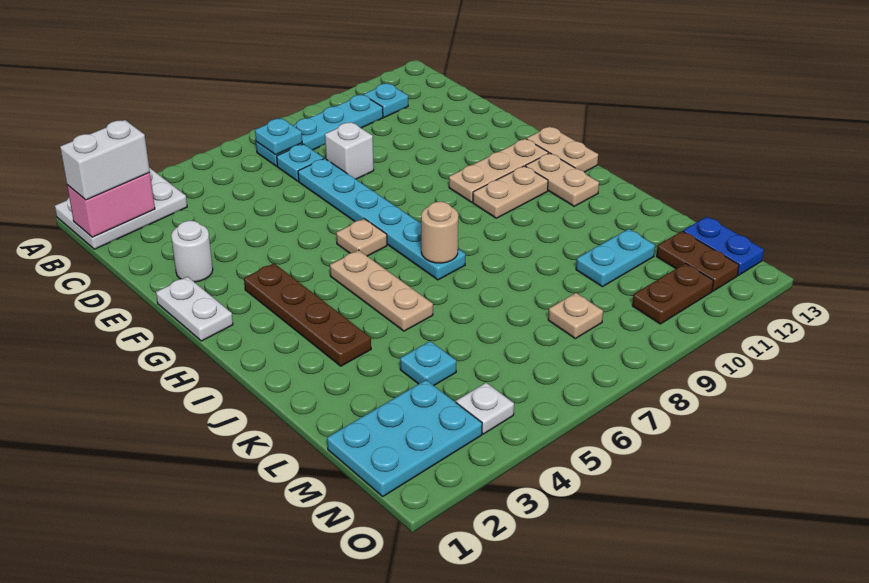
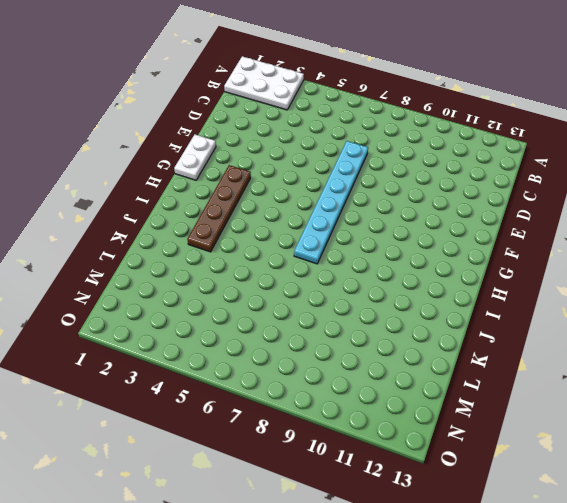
none -> cyan plate B7:B10 level 1
none -> cyan plate B11 level 1
none -> cyan plate C7 level 1

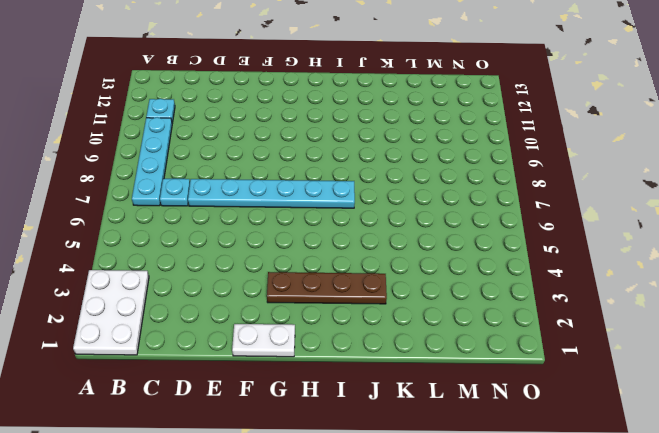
none -> white brick D8 level 1
none -> white round brick E2 level 1
none -> tan plate G6 level 1

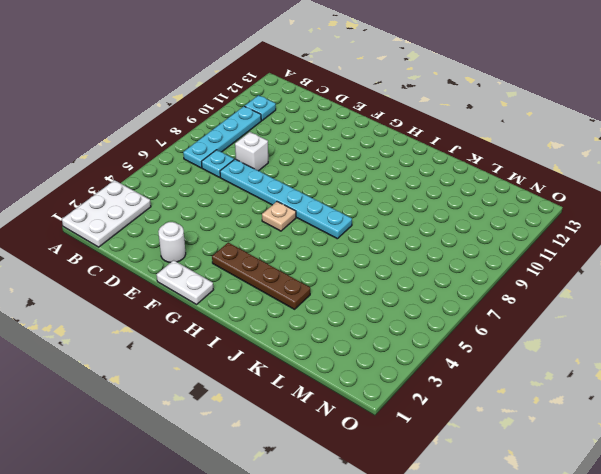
none -> tan plate G10:G12 level 1
none -> tan plate G13:H13 level 1
none -> tan plate H5:J5 level 1

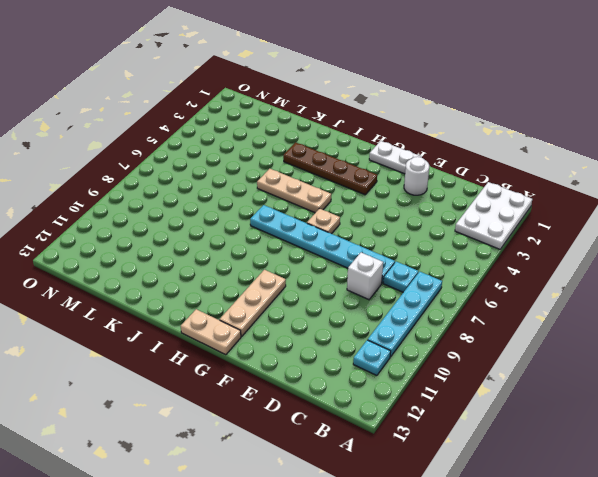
none -> tan plate H10:H11 level 1
none -> tan plate H12:I12 level 1
none -> cyan plate L4 level 1

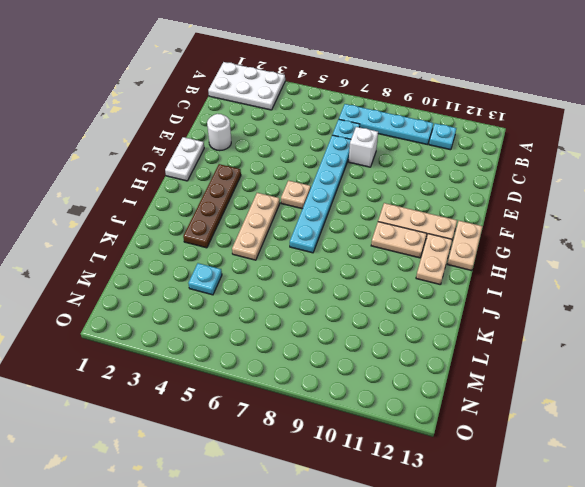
none -> cyan plate L10:L11 level 1
none -> cyan plate M1:N3 level 1
none -> tan plate M8 level 1

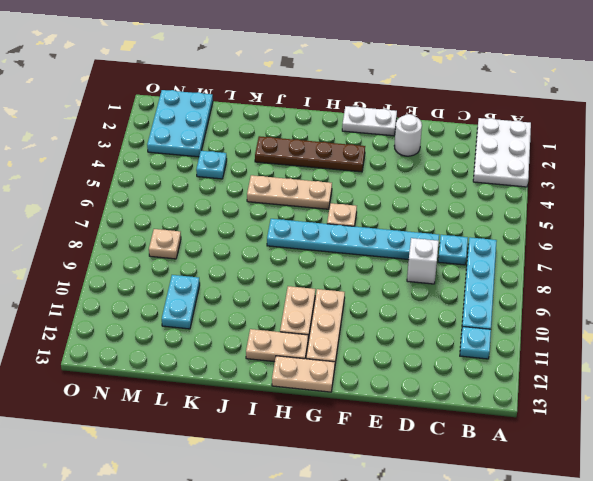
none -> brown plate M12:N12 level 1
none -> blue plate M13:N13 level 1
none -> white plate N4 level 1

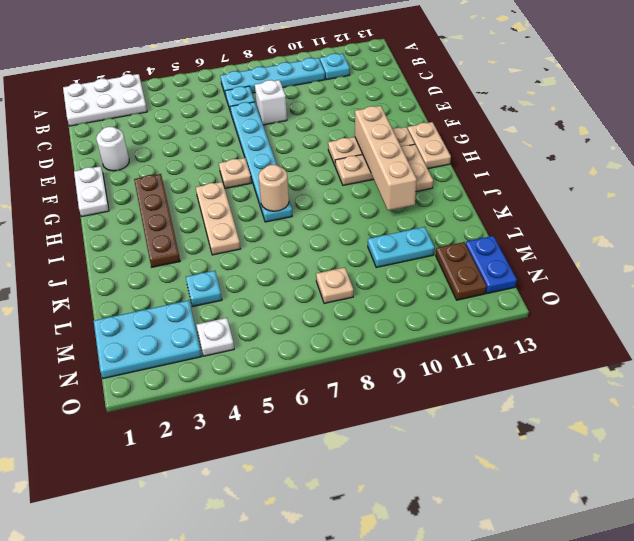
tan brick G11:J11 level 2 -> none
none -> brown plate N10:N11 level 1
none -> pink brick B1:B2 level 2
none -> cyan plate B7 level 2

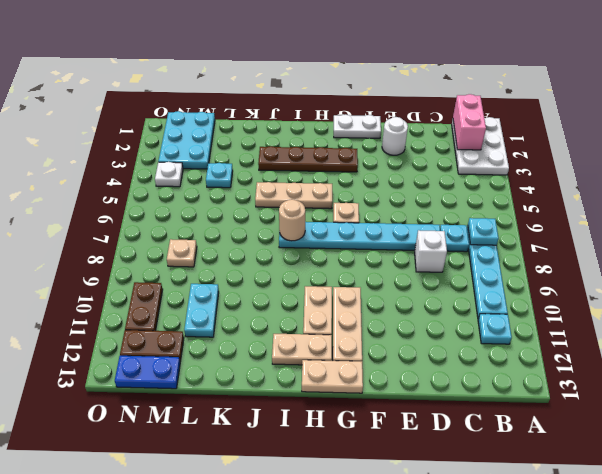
none -> white brick B1:B2 level 3

